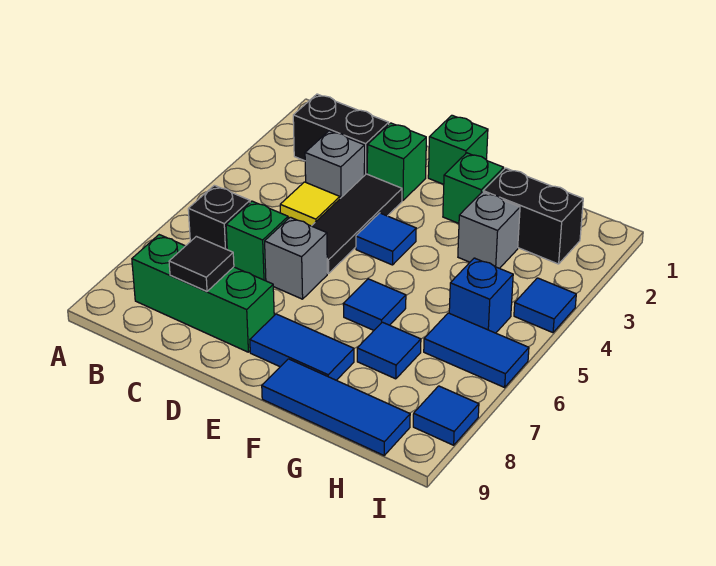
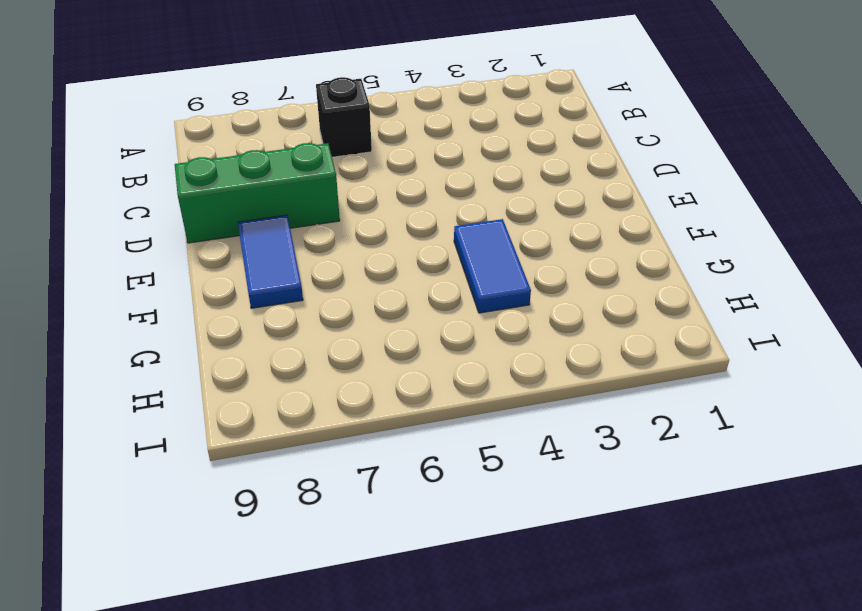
green brick D7:D9 level 1 -> green brick B8:D8 level 1
blue tile F4:G4 level 1 -> blue tile H6:I6 level 1
none -> black brick B2:C2 level 1
none -> grey brick C3 level 1
none -> yellow tile C4 level 1

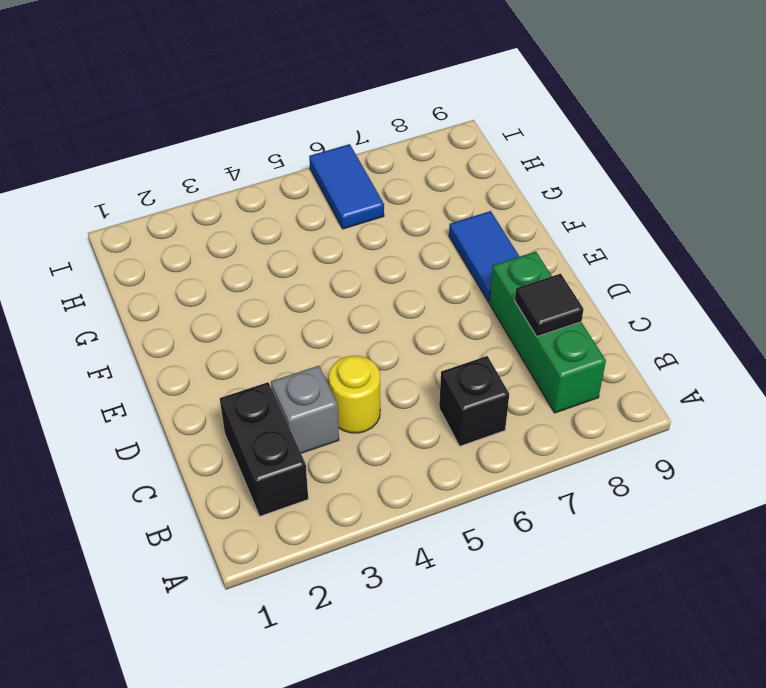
yellow round brick C4 level 1 -> yellow tile C4 level 1
none -> green brick C6 level 1
none -> green brick D2 level 1
none -> black tile D3:D5 level 1

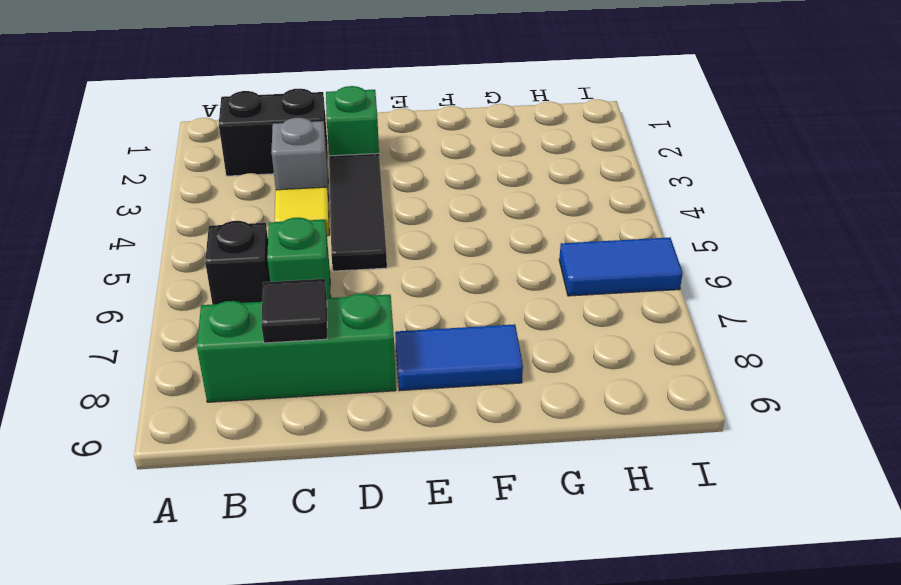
none -> grey brick D6 level 1
none -> green brick E1 level 1
none -> blue tile E4 level 1

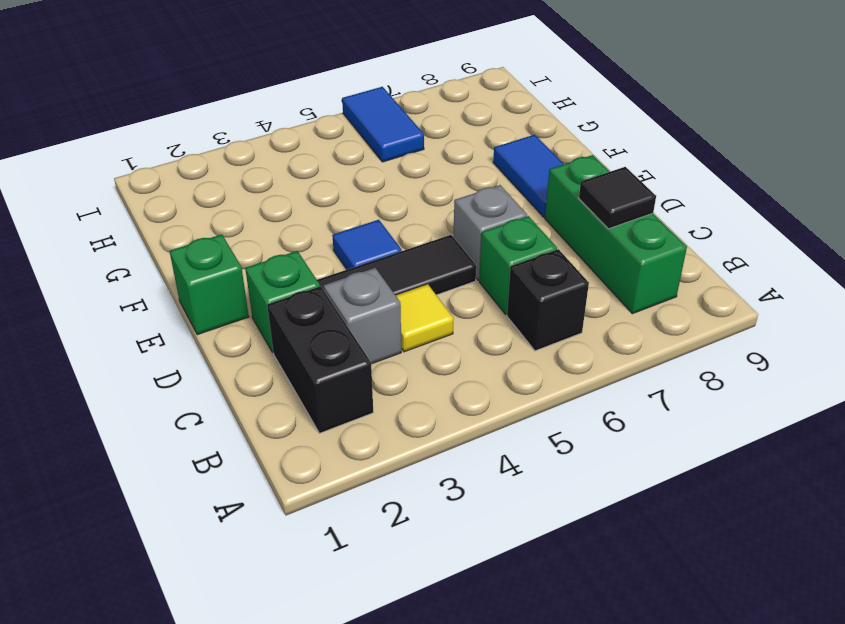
none -> green brick F2 level 1
none -> blue tile F6 level 1
none -> blue tile F9:H9 level 1

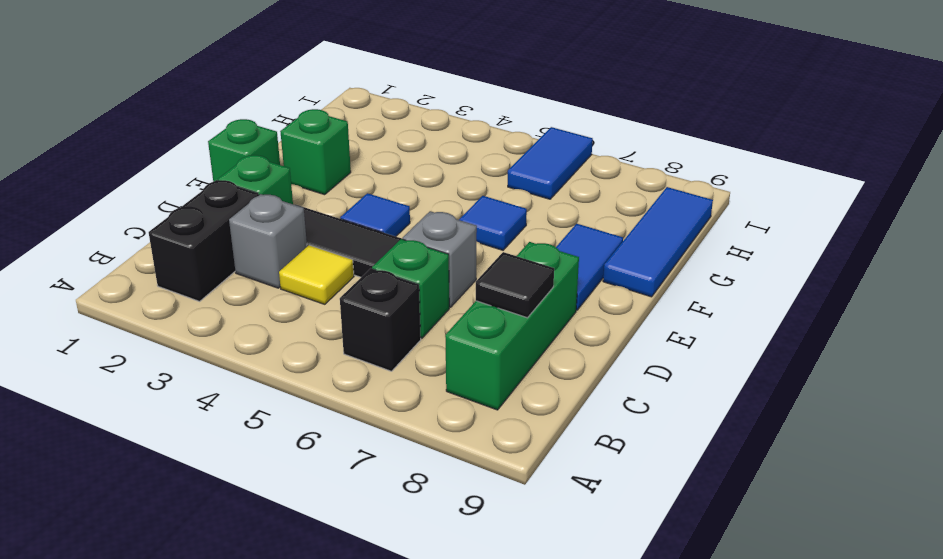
none -> black brick G2:H2 level 1
none -> grey brick G3 level 1
none -> blue tile G7 level 1

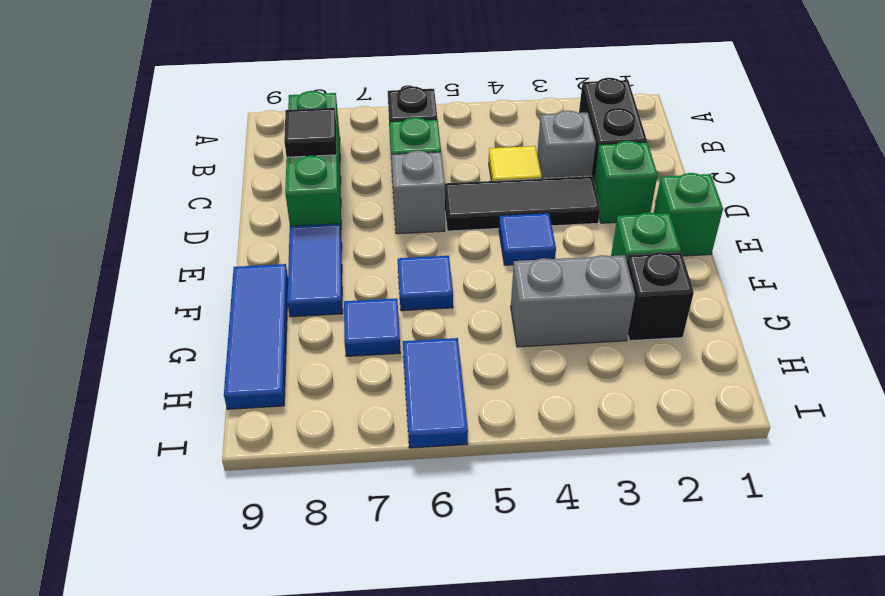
black brick G2 level 1 -> black brick G2:H2 level 1
grey brick G3:G4 level 1 -> grey brick G3 level 1
none -> blue brick H5 level 1
none -> blue tile I4 level 1
none -> blue tile I8 level 1

